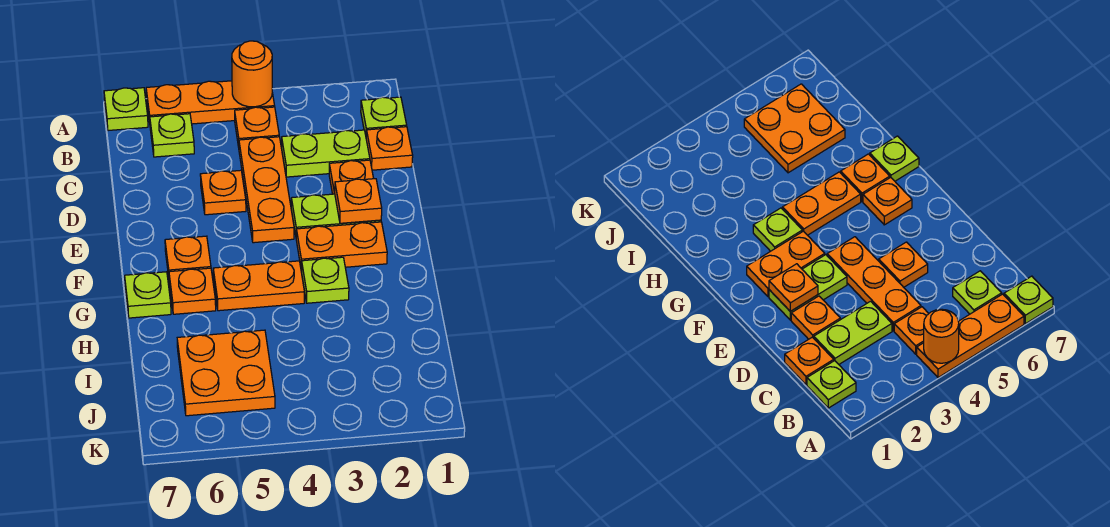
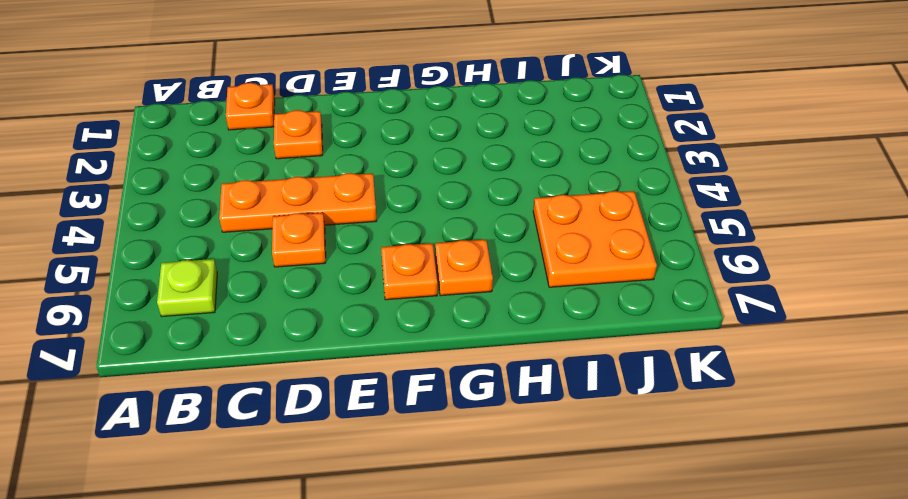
none -> orange plate A4:A6 level 1
none -> lime plate A7 level 1
none -> lime plate B1 level 1

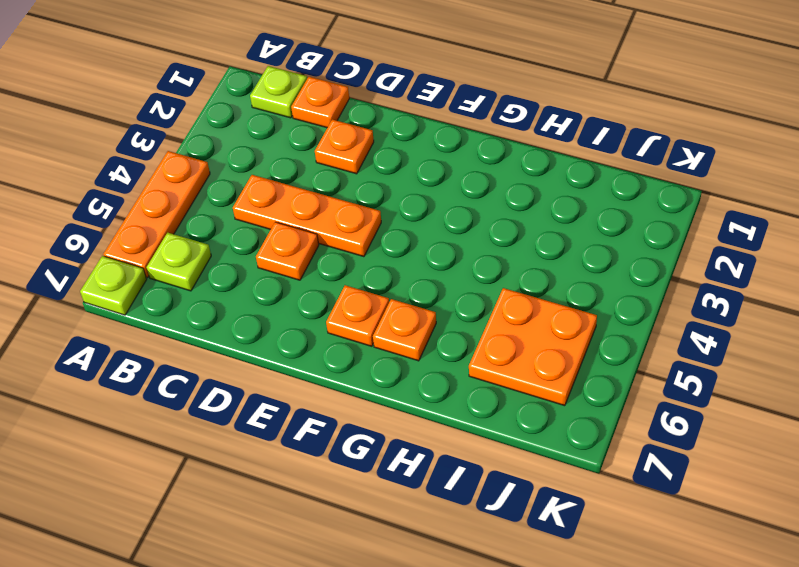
none -> orange plate B4 level 1
none -> lime plate C2:C3 level 1
none -> lime plate E2:E3 level 1

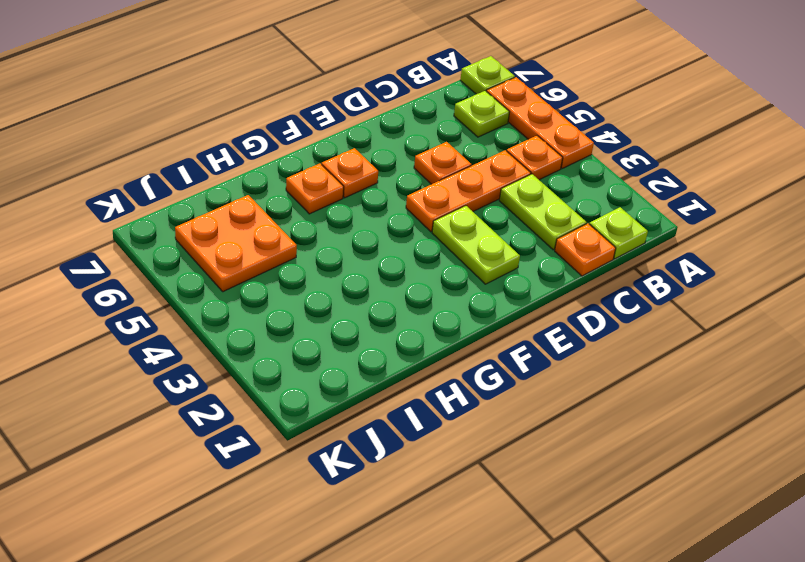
none -> orange plate D2 level 1
none -> orange plate F2:F3 level 1
none -> lime plate G3 level 1

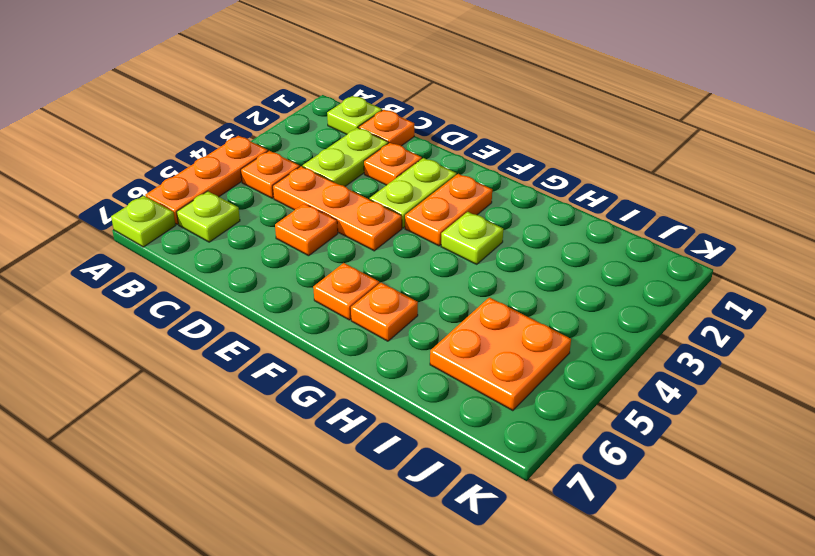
none -> orange plate G4:G5 level 1
none -> lime plate G7 level 1
none -> orange round brick A4 level 2

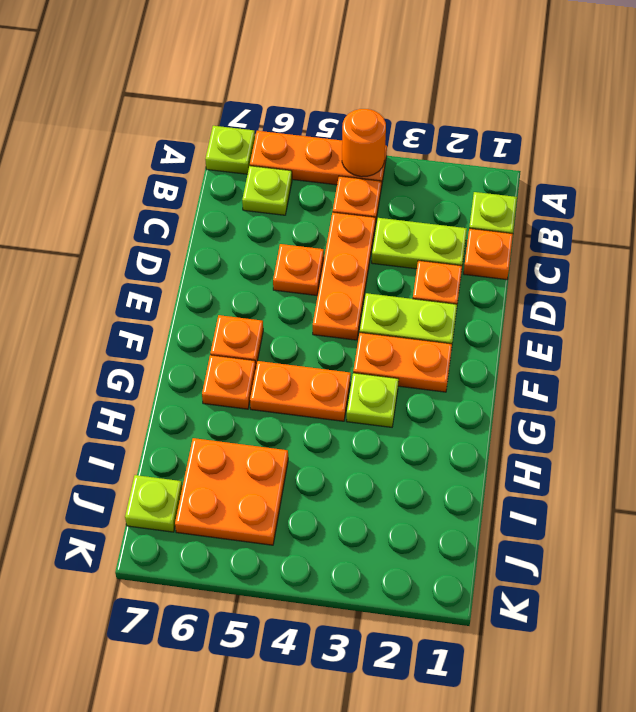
lime plate J7 level 1 -> lime plate G7 level 1
none -> orange plate E2 level 2

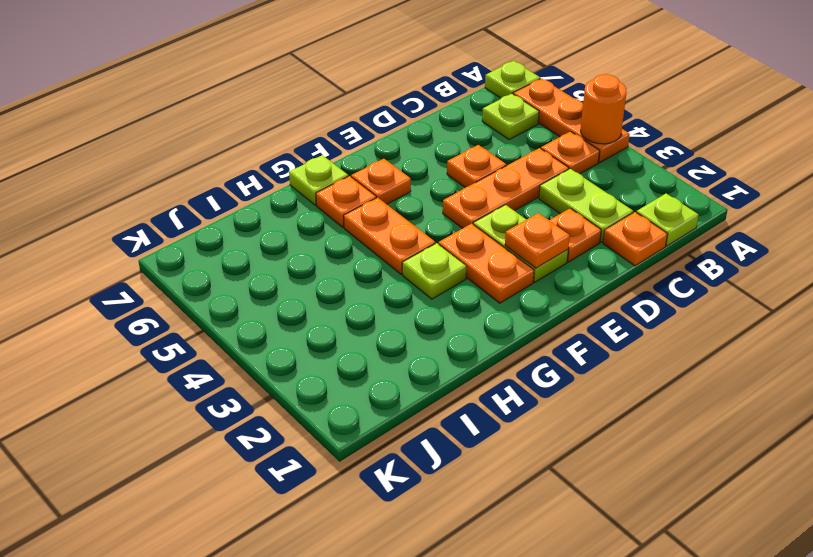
none -> orange plate I5:J6 level 1

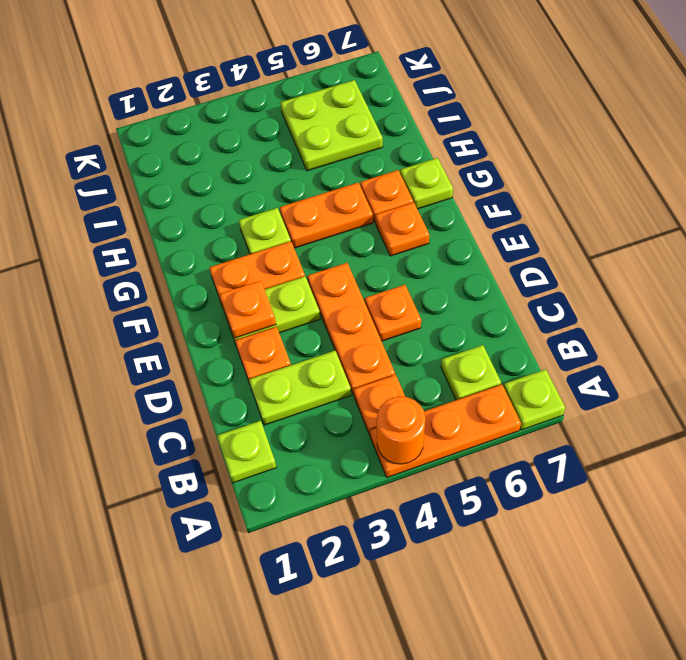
lime plate I5:J6 level 1 -> orange plate I5:J6 level 1
none -> orange plate C1 level 1

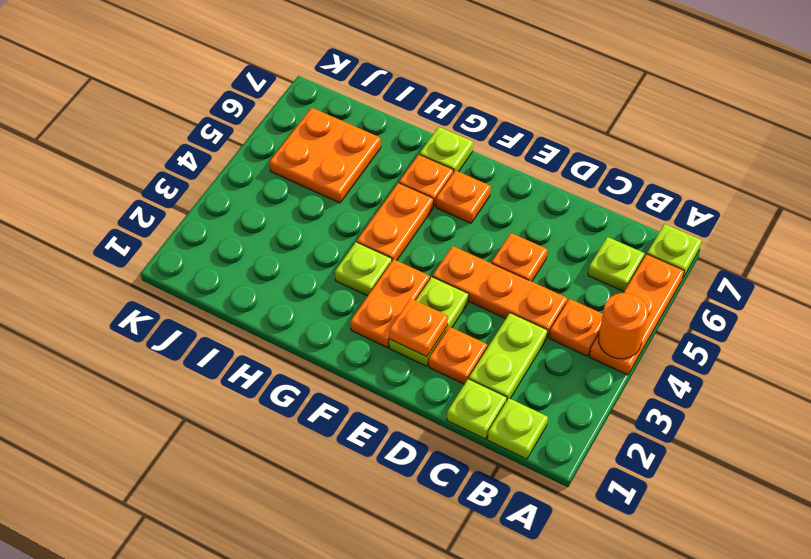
lime plate C1 level 1 -> orange plate C1 level 1

